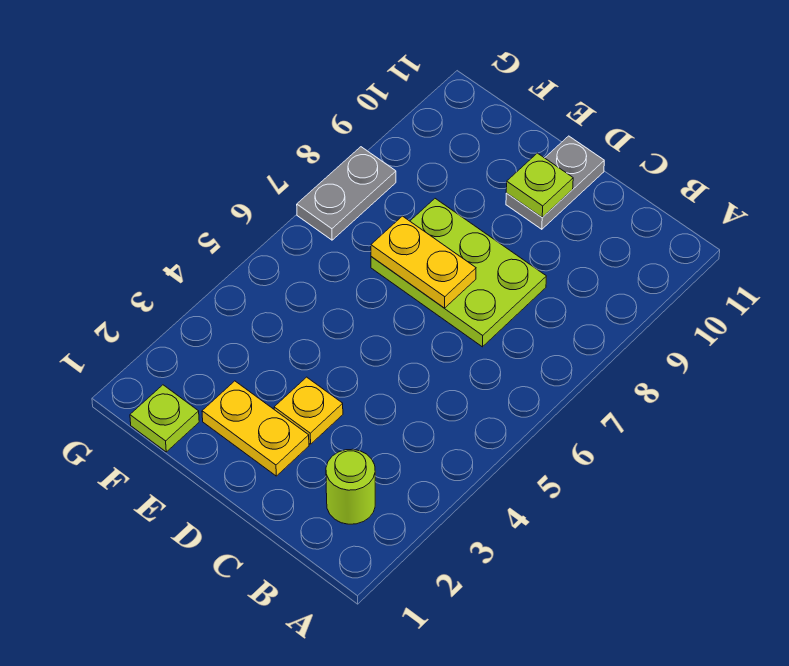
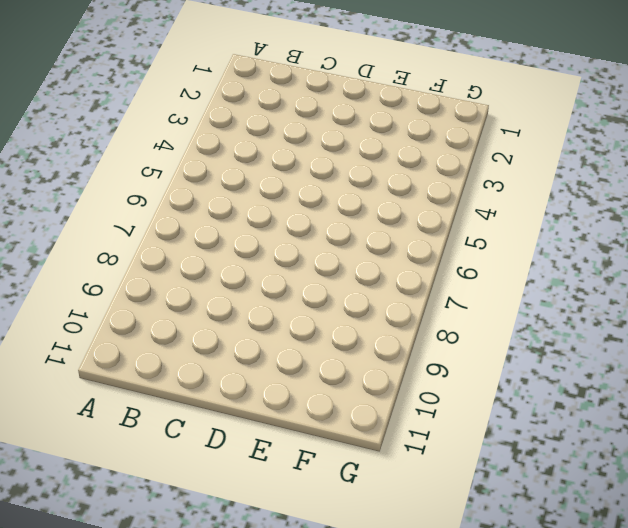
none -> lime round brick B2 level 1
none -> lime plate C7:E8 level 1

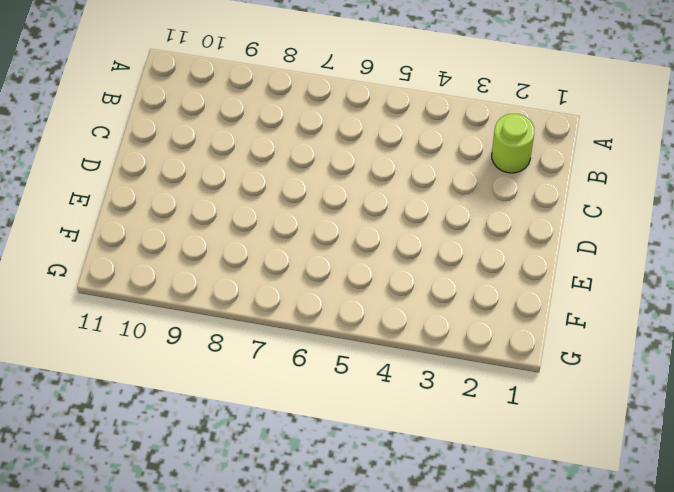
none -> lime plate C7:E8 level 1
none -> yellow plate D2:E2 level 1

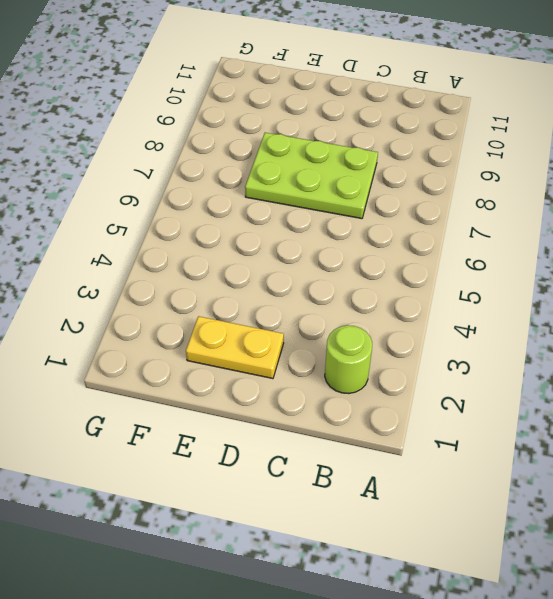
none -> yellow plate D3 level 1
none -> grey plate D10:D11 level 1

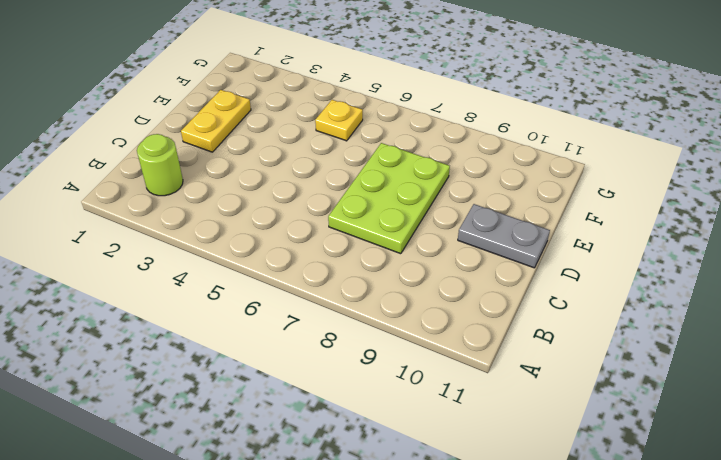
yellow plate F5 level 1 -> yellow plate D3 level 1
none -> lime plate F1 level 1
none -> grey plate G7:G8 level 1

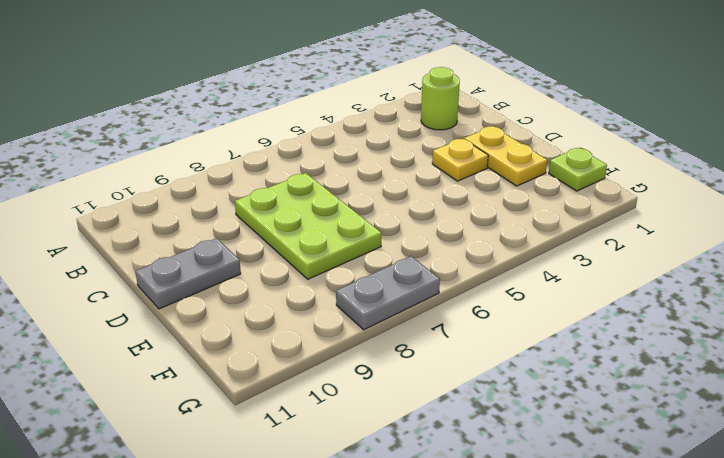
none -> yellow plate D7:E7 level 2
none -> lime plate D10 level 2

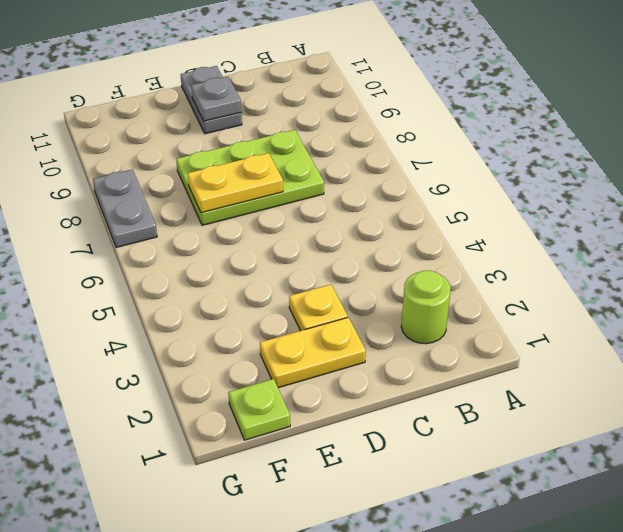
grey plate D10 level 2 -> lime plate D10 level 2

